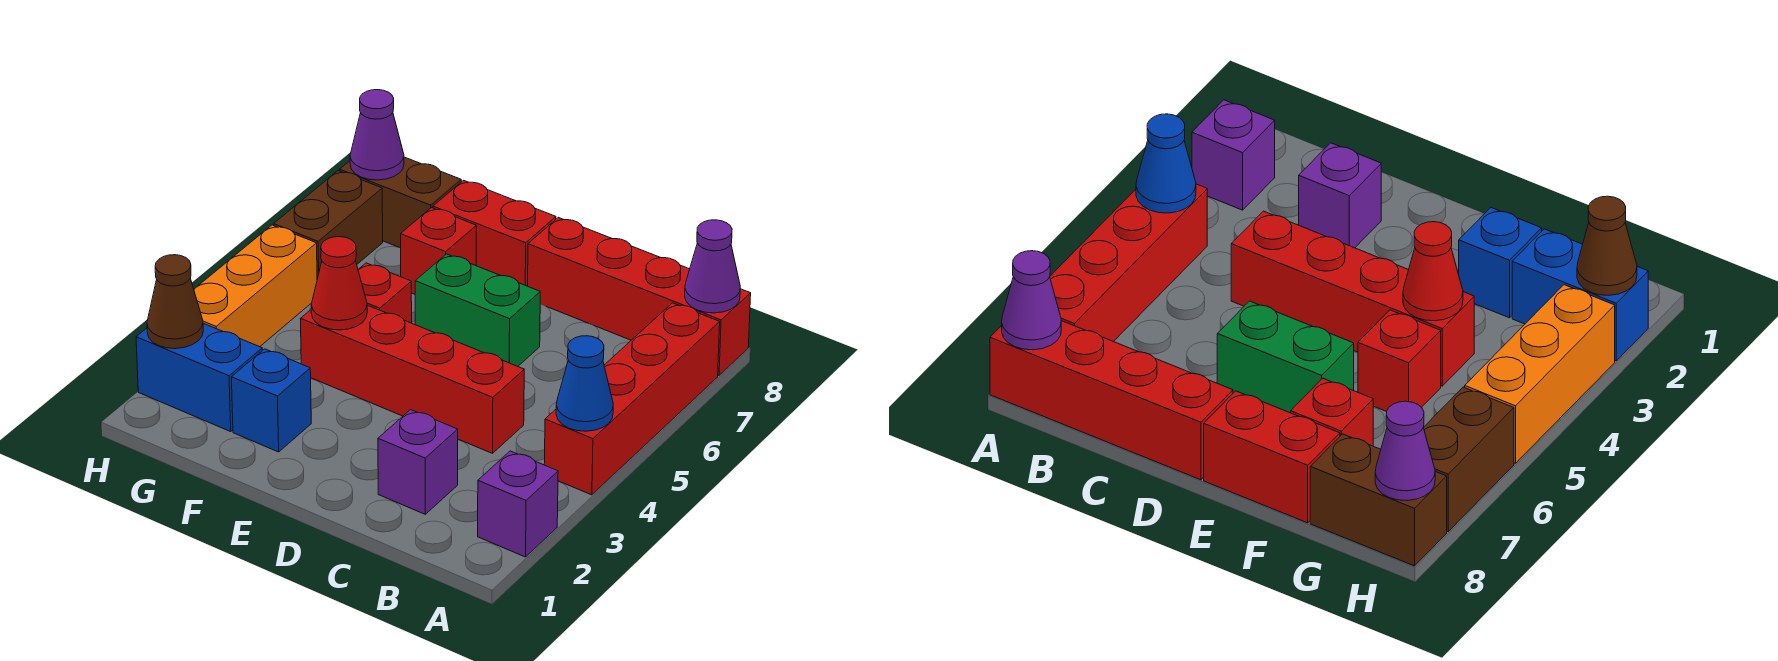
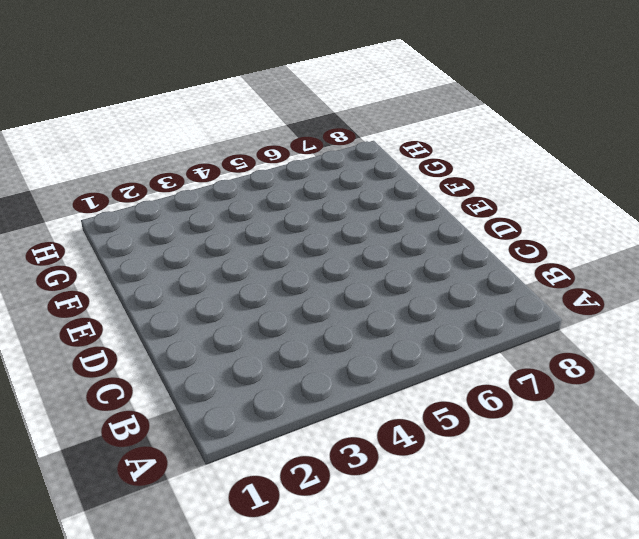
none -> purple brick A2 level 1
none -> red brick A4:A7 level 1
none -> red brick A8:D8 level 1

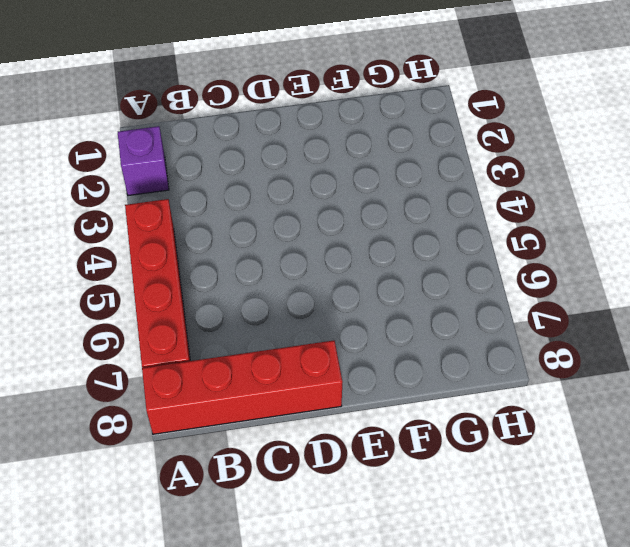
none -> purple brick C2 level 1
none -> red brick C4:F4 level 1
none -> green brick D6:E6 level 1

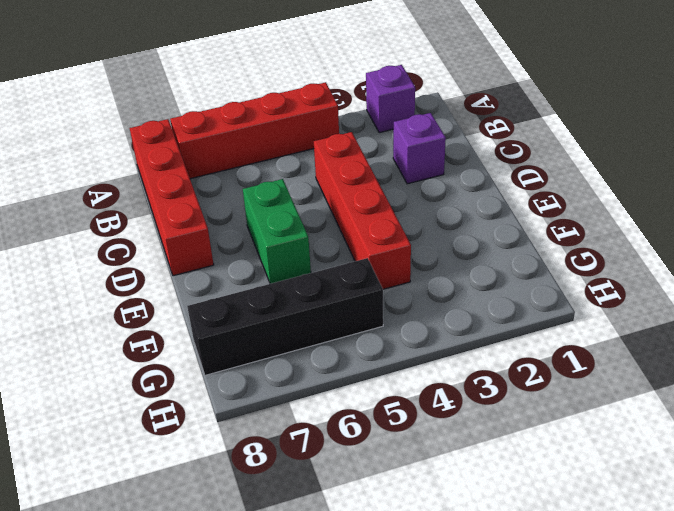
black brick G5:G8 level 1 -> brown brick G8:H8 level 1
none -> red brick E8:F8 level 1
none -> blue brick F2 level 1
none -> red brick F5 level 1

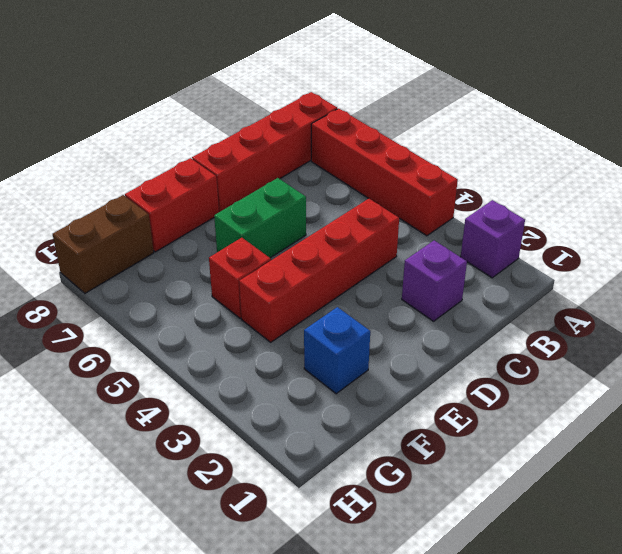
none -> red brick F7 level 1
none -> blue brick G2:H2 level 1
none -> orange brick H3:H5 level 1

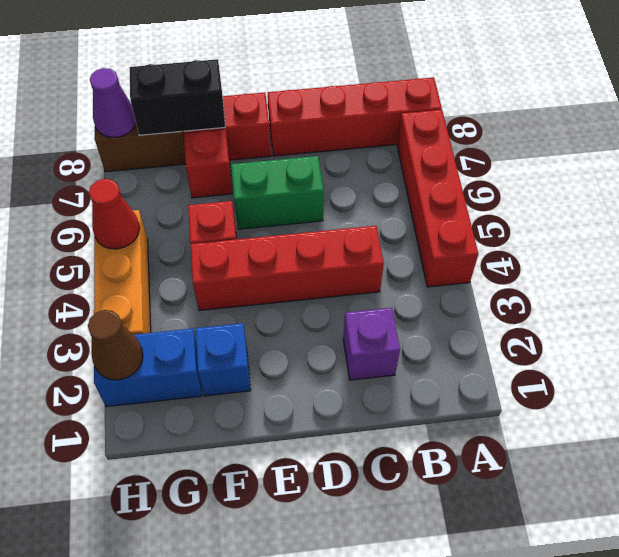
black brick F8:G8 level 2 -> none
red cone H5 level 2 -> red cone F4 level 2
none -> purple brick A2 level 1
none -> brown brick H6:H7 level 1
none -> blue cone A4 level 2

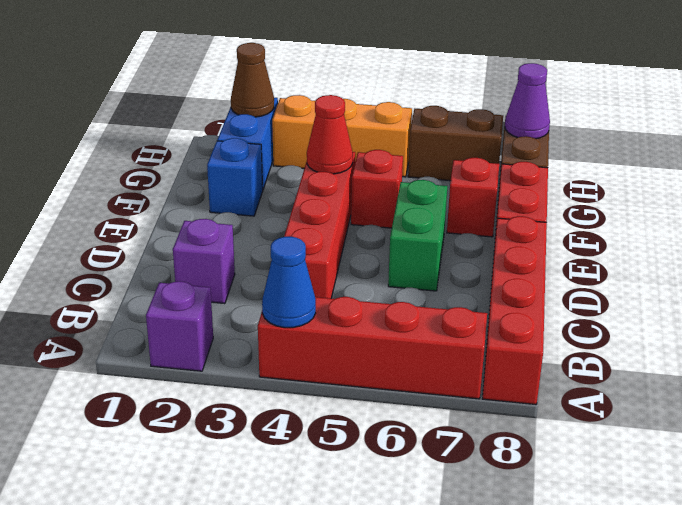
none -> purple cone A8 level 2

